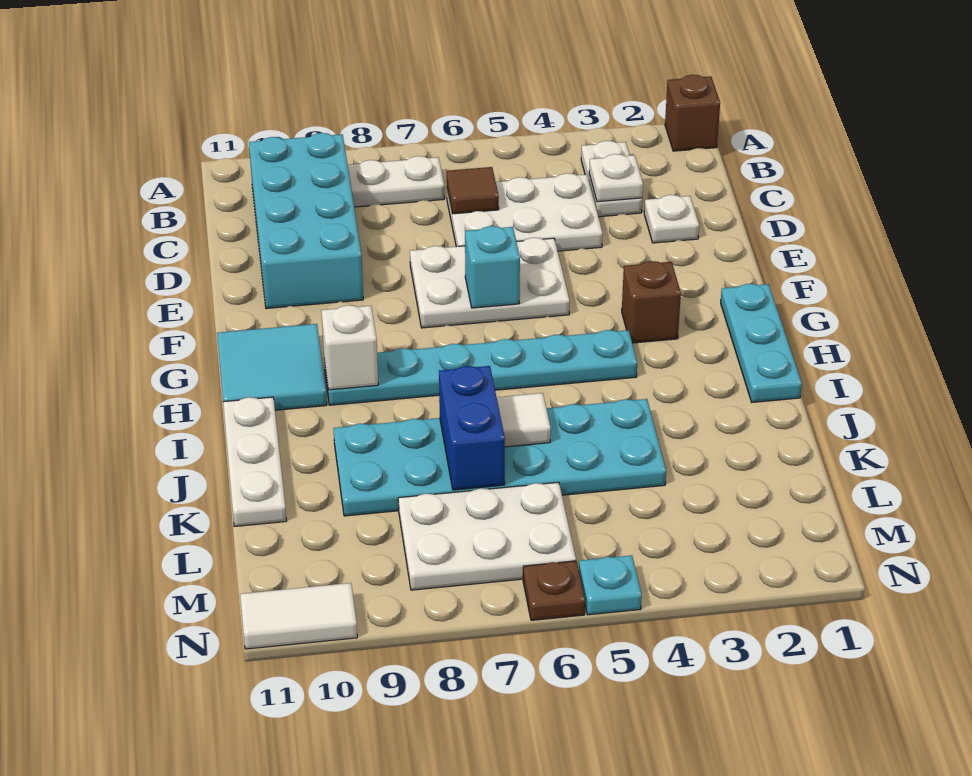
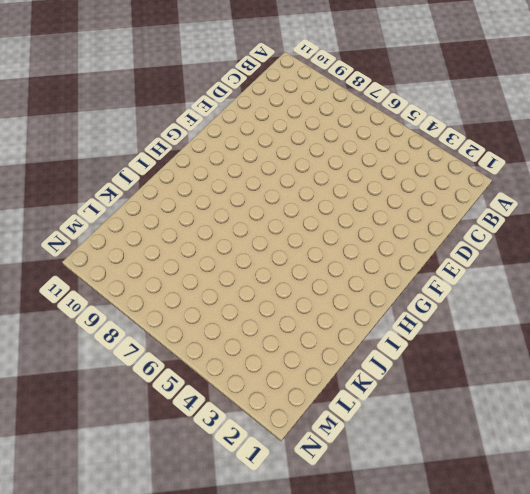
none -> brown brick A1 level 1
none -> white plate B3:C3 level 1
none -> white plate B7:B8 level 1

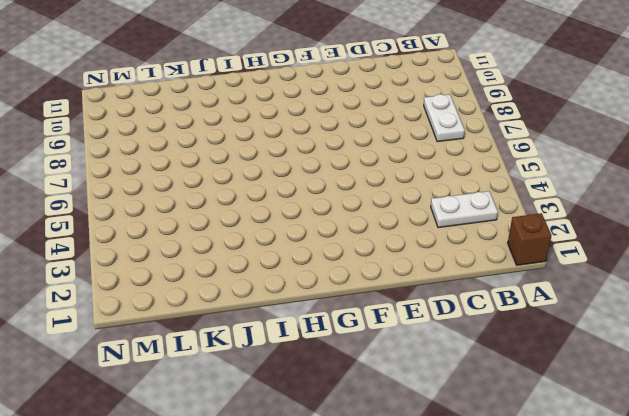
none -> cyan brick B9:E10 level 1
none -> white plate C4:D6 level 1
none -> white plate D2 level 1

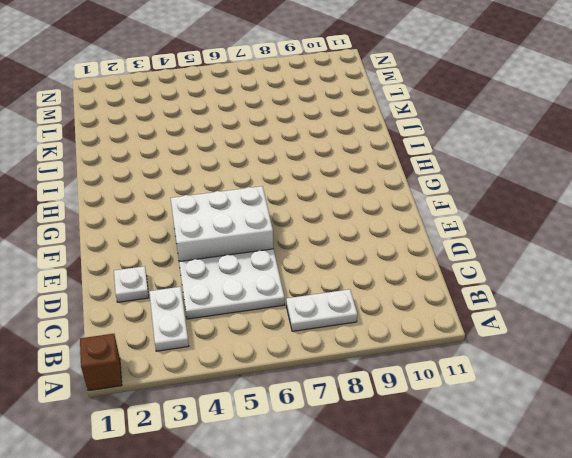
white brick E4:F6 level 1 -> white plate E5:F7 level 1
none -> cyan brick B9:E10 level 1
none -> cyan plate G1:I1 level 1
none -> brown brick G3 level 1

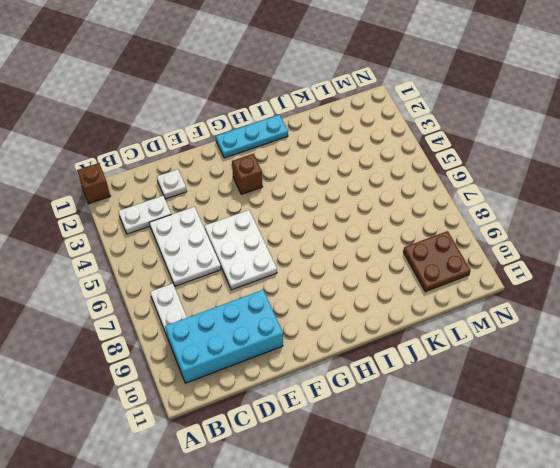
brown plate L9:M10 level 1 -> none
none -> cyan tile G10:H11 level 1
none -> cyan plate H4:H9 level 1
none -> white plate I11:K11 level 1

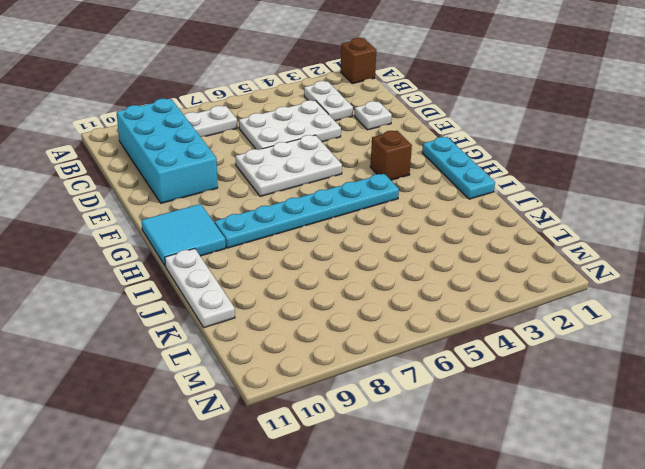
none -> cyan plate J4:K9 level 1
none -> white plate L6:M8 level 1
none -> cyan plate N5 level 1

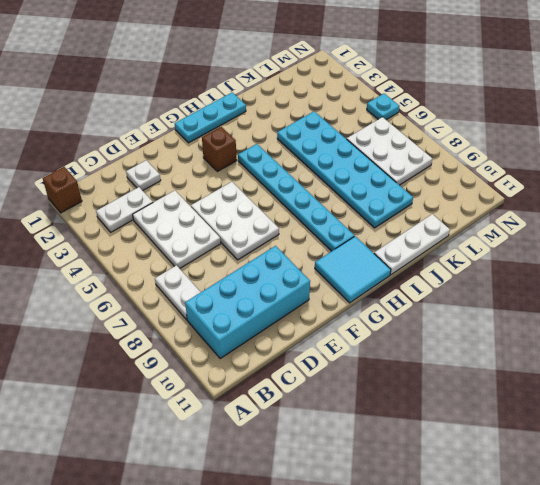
none -> brown plate N6 level 1
none -> white tile N10:N11 level 1
none -> white plate C3 level 2

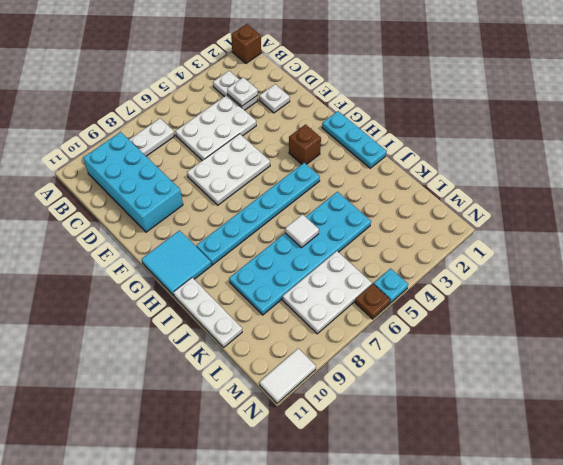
none -> brown tile C6 level 2
none -> cyan brick F6 level 2
none -> white brick H9 level 2

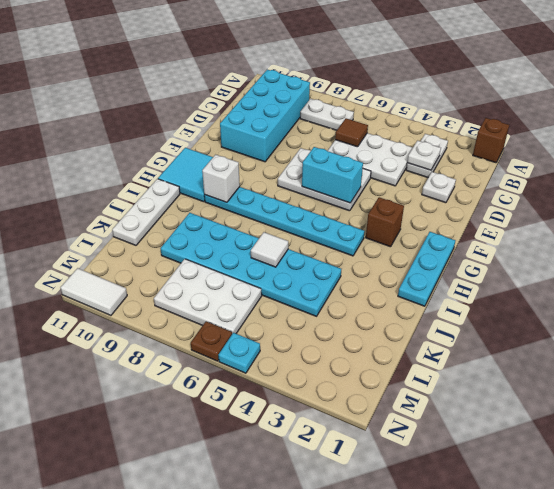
cyan brick F5:F6 level 2 -> cyan brick F6 level 2
none -> blue brick J7:K7 level 2

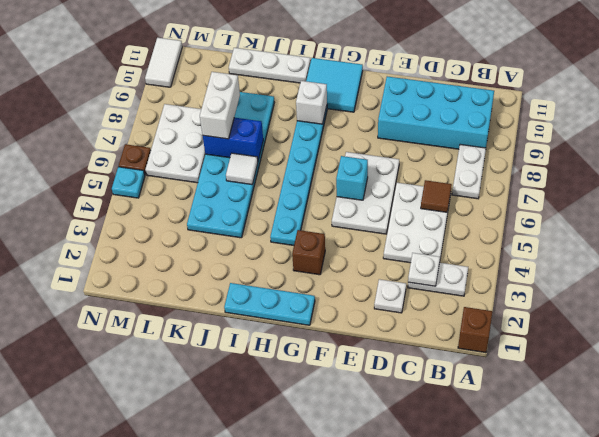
white brick K7:K8 level 3 -> none

